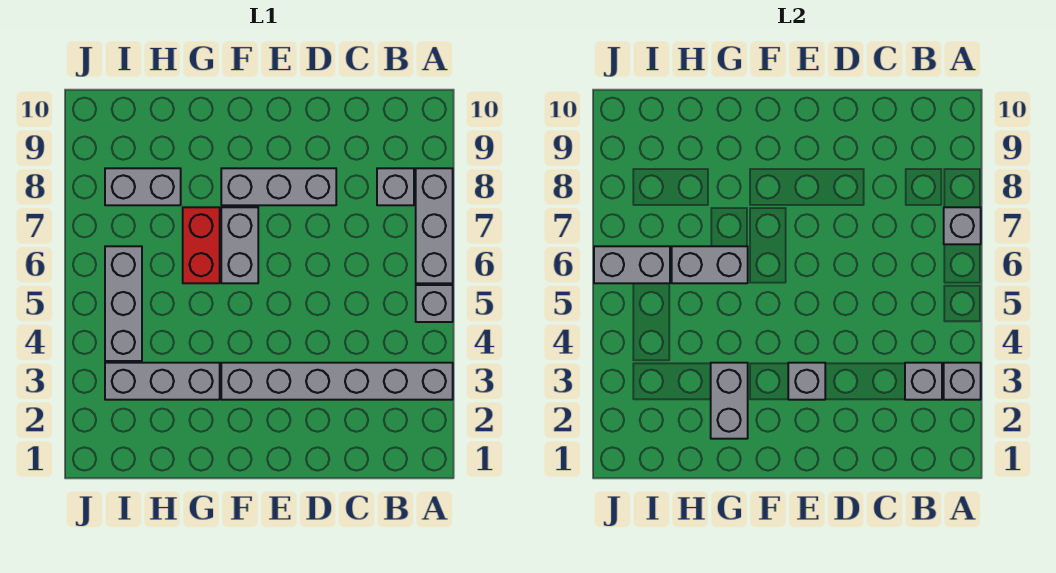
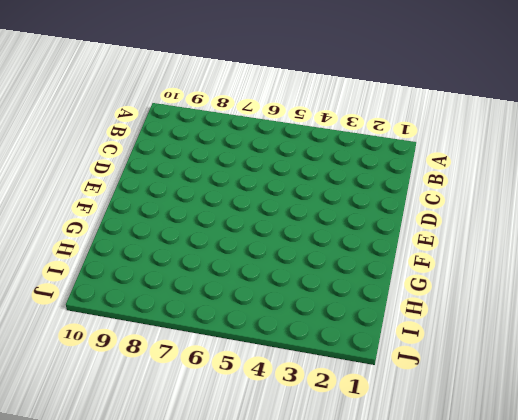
none -> grey brick A3:F3 level 1
none -> grey brick A5 level 1
none -> grey brick A6:A8 level 1

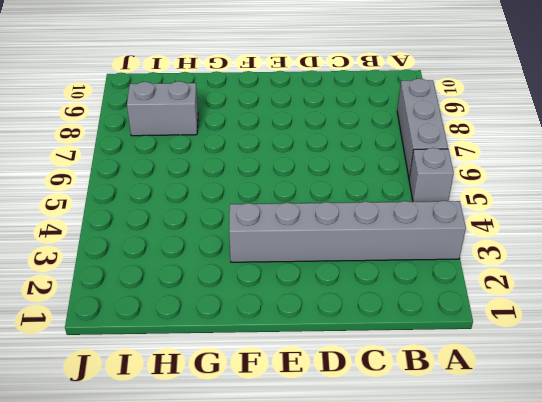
none -> grey brick B8 level 1
none -> grey brick D8:F8 level 1
none -> grey brick F6:F7 level 1

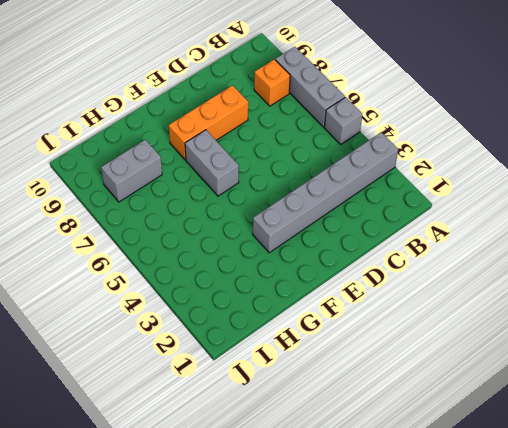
orange brick B8 level 1 -> grey brick B8 level 1
orange brick D8:F8 level 1 -> grey brick D8:F8 level 1
none -> grey brick G3:I3 level 1
none -> red brick G6:G7 level 1
none -> grey brick I4:I6 level 1

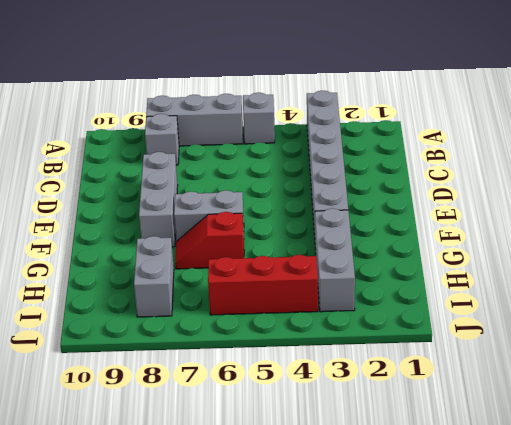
red slope G6:G7 level 1 top 6 -> red brick G6:G7 level 1
red brick I4:I6 level 1 -> grey brick I4:I6 level 1
none -> grey brick A3 level 2
none -> grey brick A7 level 2
none -> grey brick B3 level 2

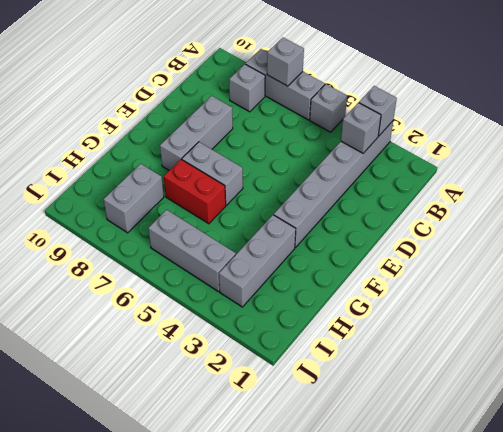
none -> grey brick E3 level 2
none -> grey brick G2:G3 level 2
none -> grey brick G6:H6 level 2

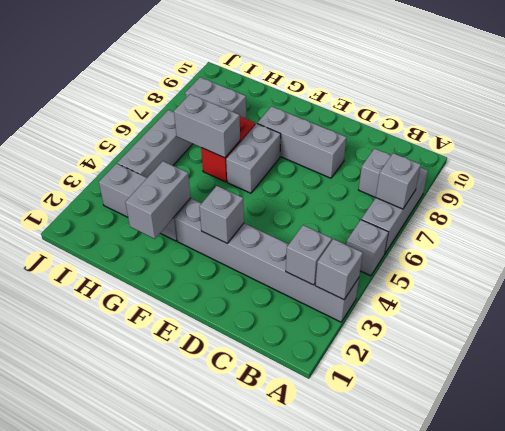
none -> grey brick I6:J6 level 2

